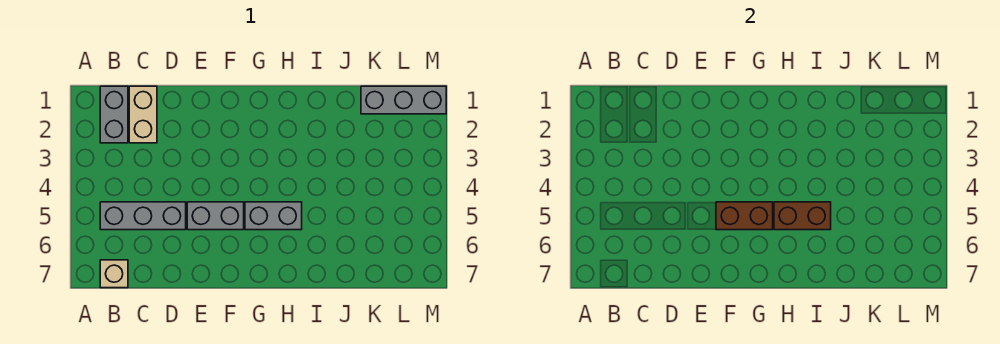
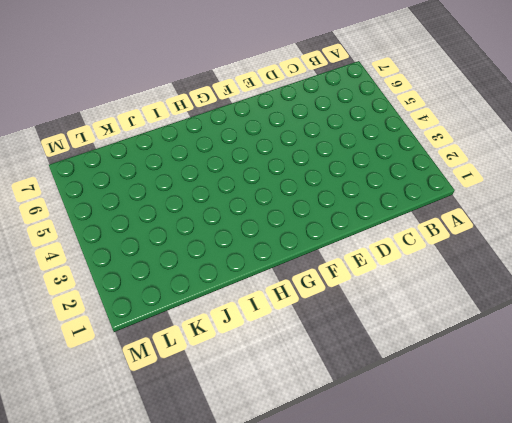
none -> grey brick B1:B2 level 1
none -> grey brick B5:D5 level 1

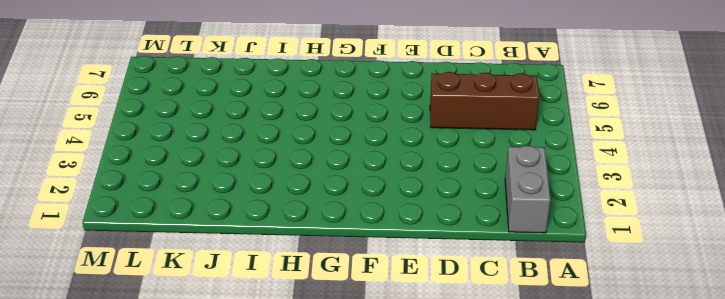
brown brick B5:D5 level 1 -> grey brick B5:D5 level 1
none -> tan brick B7 level 1
none -> tan brick C1:C2 level 1

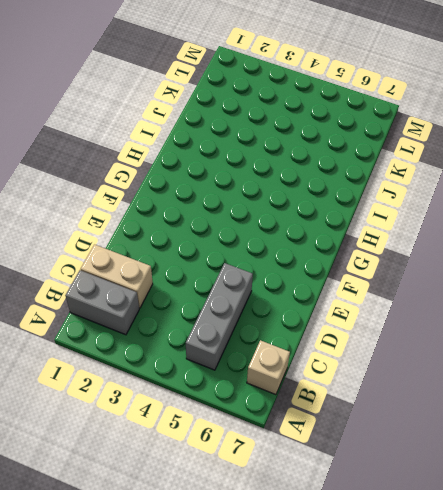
none -> grey brick E5:F5 level 1
none -> grey brick G5:H5 level 1

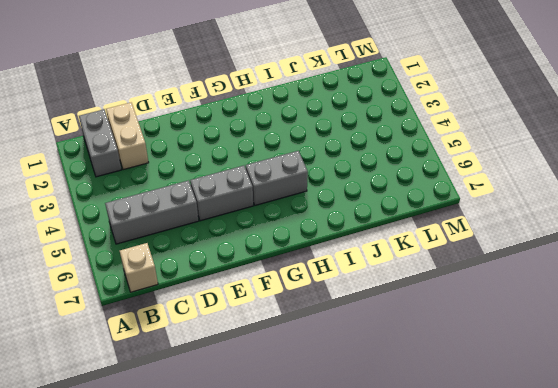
none -> grey brick K1:M1 level 1
none -> brown brick F5:G5 level 2

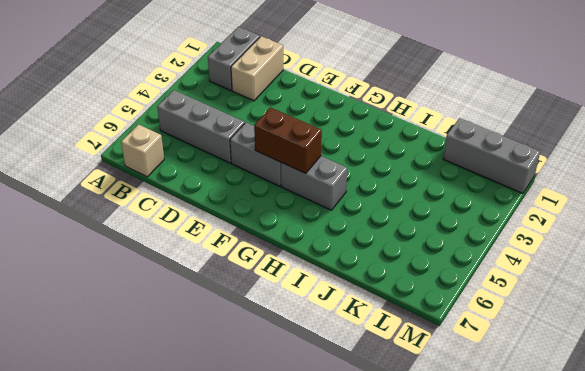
none -> brown brick H5:I5 level 2

